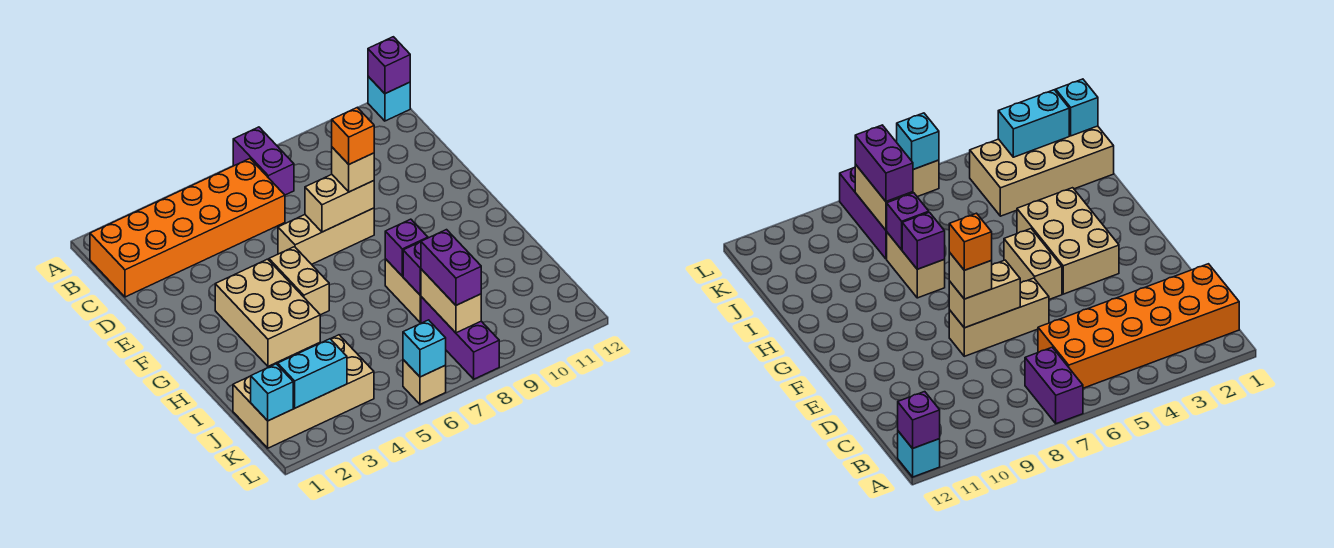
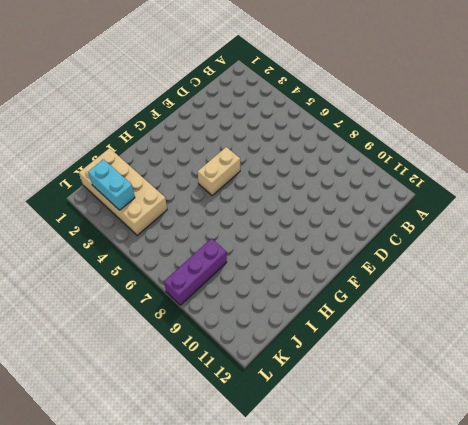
none -> purple brick A7:B7 level 1
none -> cyan brick A12 level 1
none -> orange brick B1:C6 level 1

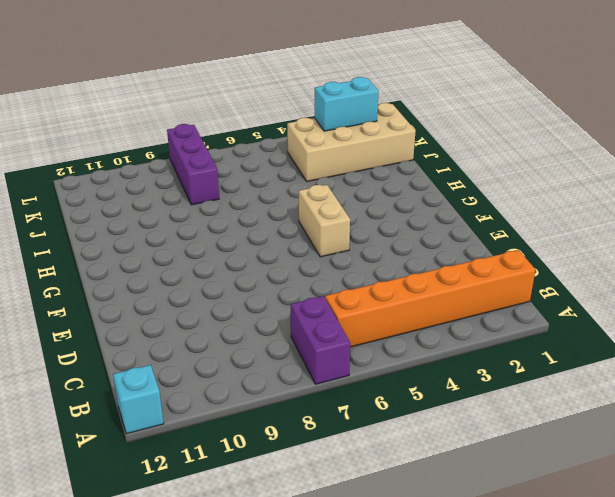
orange brick B1:B6 level 1 -> orange brick B1:C6 level 1
none -> tan brick E6:E8 level 1
none -> tan brick F3:H4 level 1
none -> tan brick H8:I8 level 1

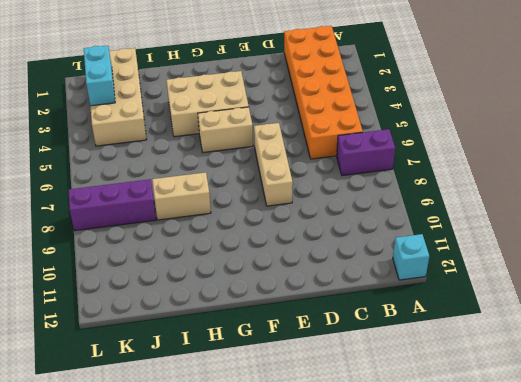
none -> tan brick L6 level 1
none -> purple brick A12 level 2
none -> tan brick E7:E8 level 2

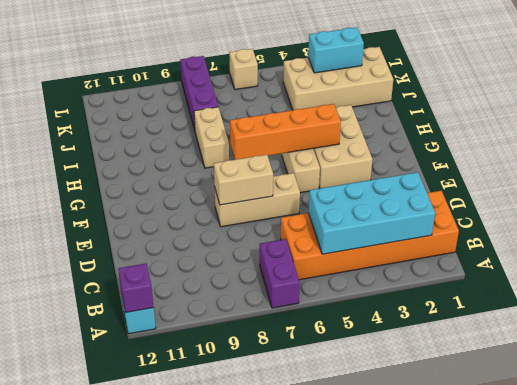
cyan brick B2:C5 level 2 -> none
orange brick G4:G7 level 2 -> none
none -> purple brick H8 level 2
none -> purple brick I8 level 2
none -> tan brick J8:K8 level 2

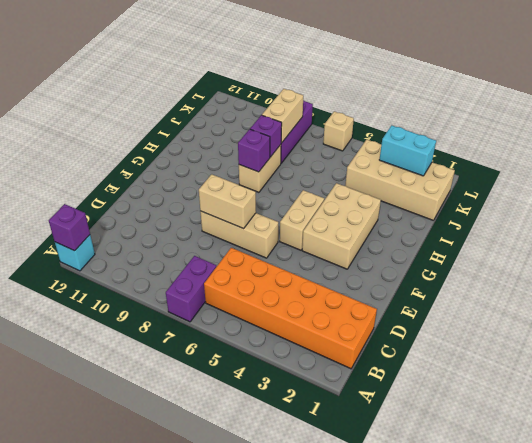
none -> cyan brick K1 level 2
none -> cyan brick L6 level 2
none -> tan brick E8 level 3

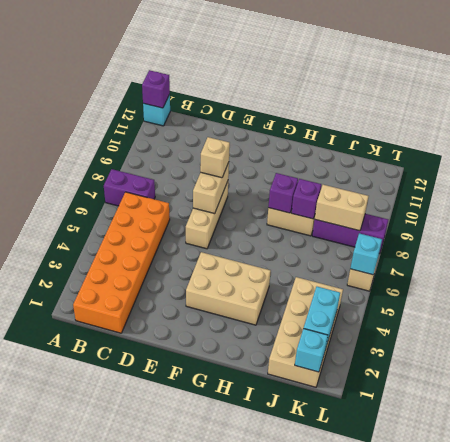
none -> tan brick F5:G5 level 1
none -> purple brick J8:K8 level 3
none -> orange brick E8 level 4

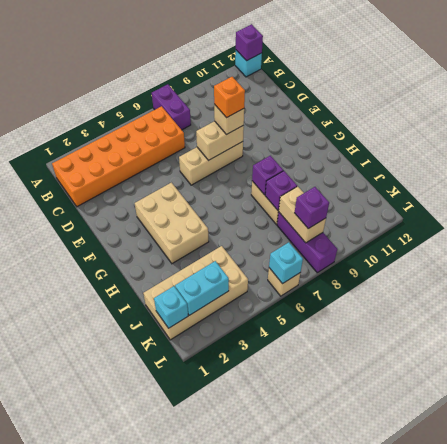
purple brick K8 level 3 -> purple brick J8:K8 level 3
none -> tan brick F5:G5 level 1

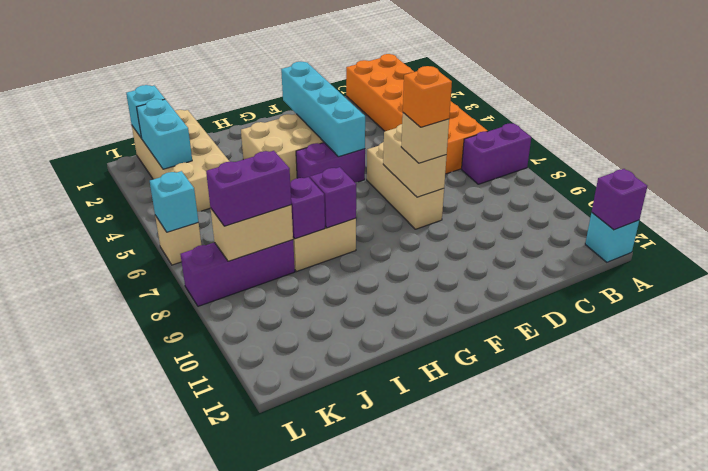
cyan brick F2:F5 level 2 -> none
purple brick F5:G5 level 1 -> tan brick F5:G5 level 1

